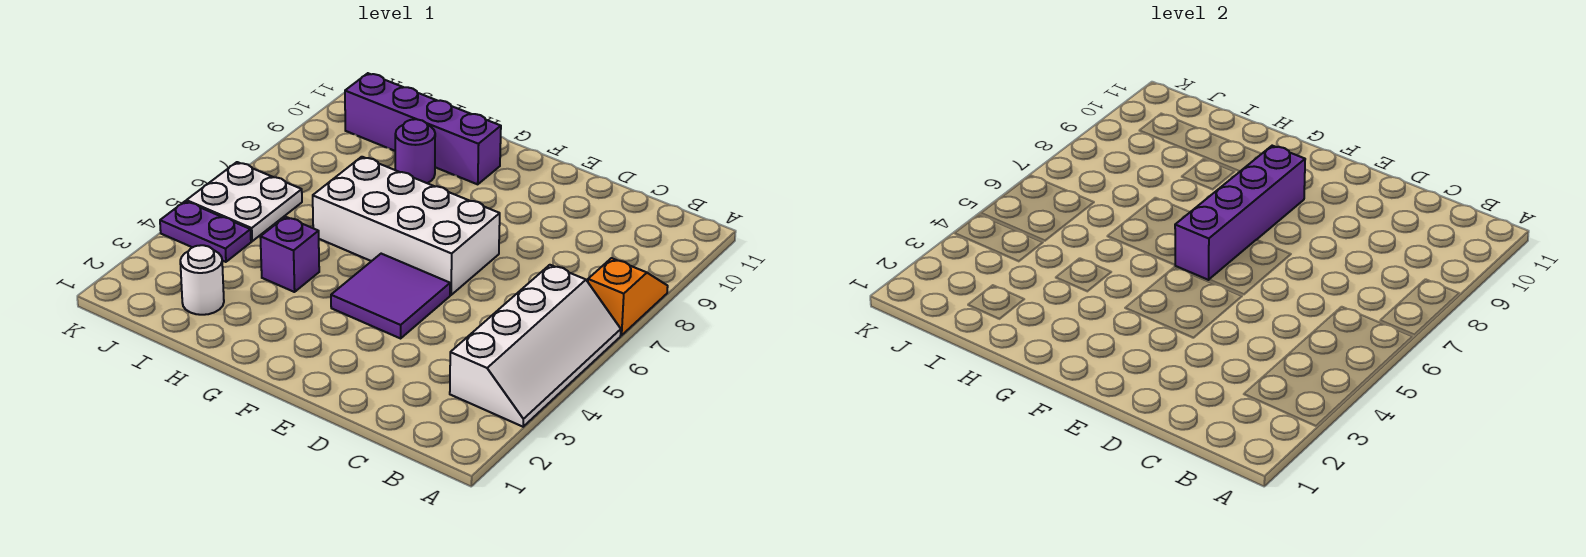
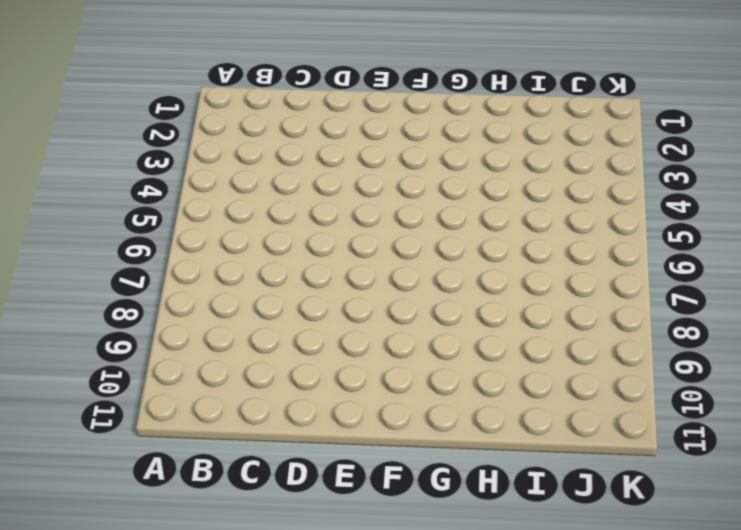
none -> white slope A3:B6 level 1 top B
none -> orange slope A7:A8 level 1 top 7

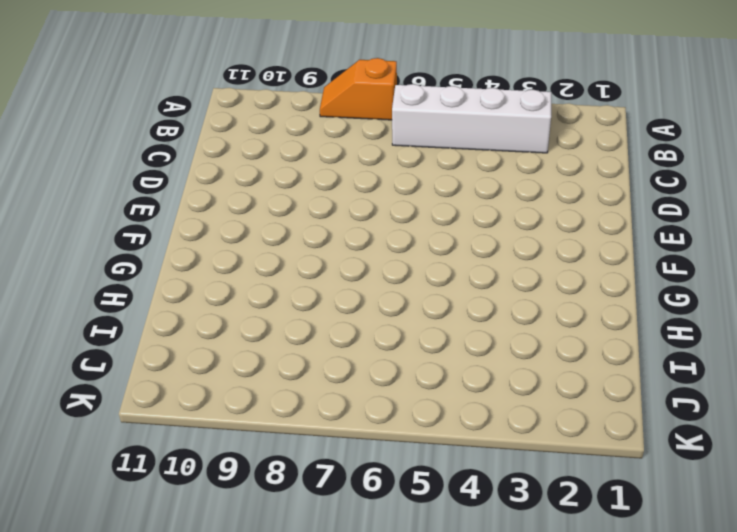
none -> purple tile E4:F5 level 1
none -> white brick E6:H7 level 1

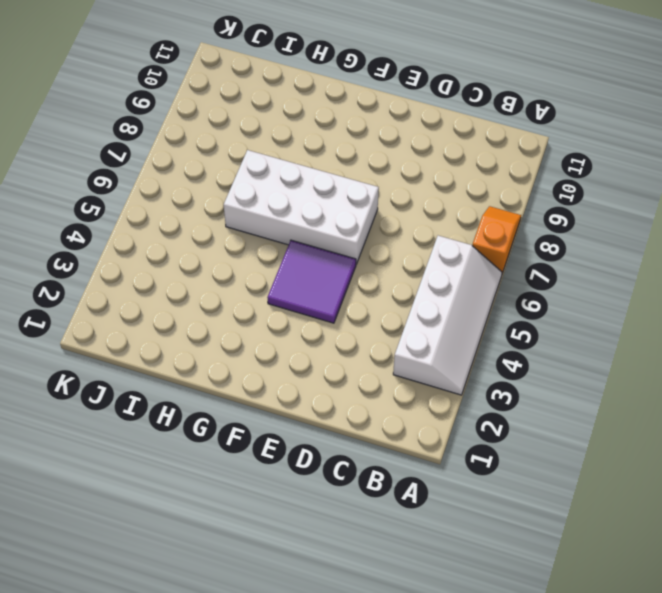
none -> purple brick G10:J10 level 1
none -> purple brick H4 level 1

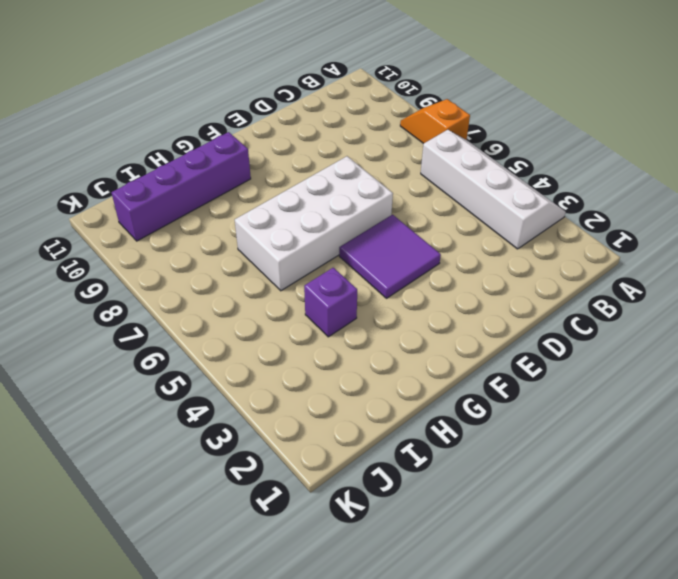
none -> purple round brick H9 level 1
none -> white round brick I2 level 1

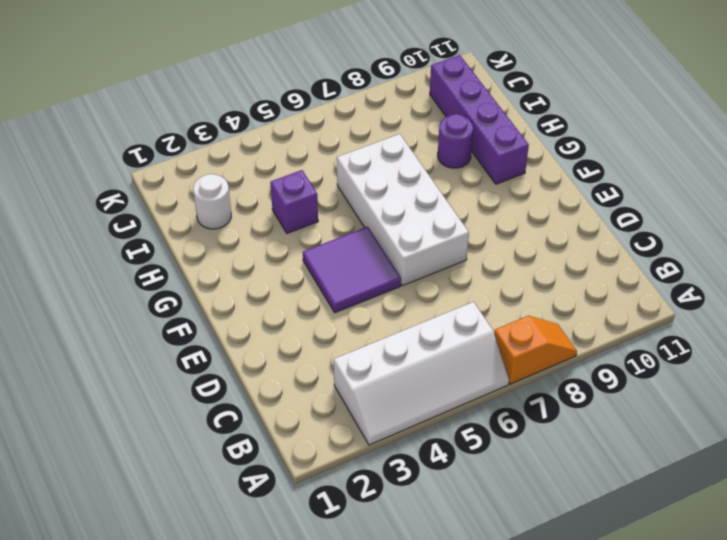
none -> purple plate J4:K4 level 1
none -> white plate J5:K6 level 1

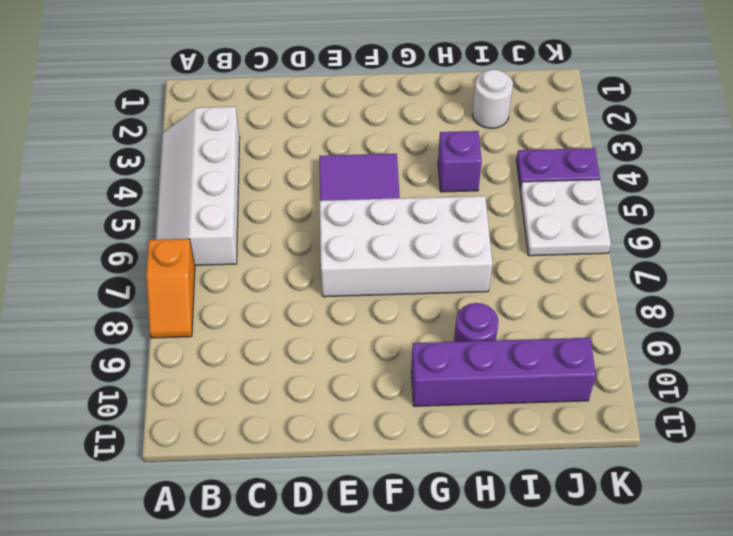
none -> purple brick F6:F9 level 2

